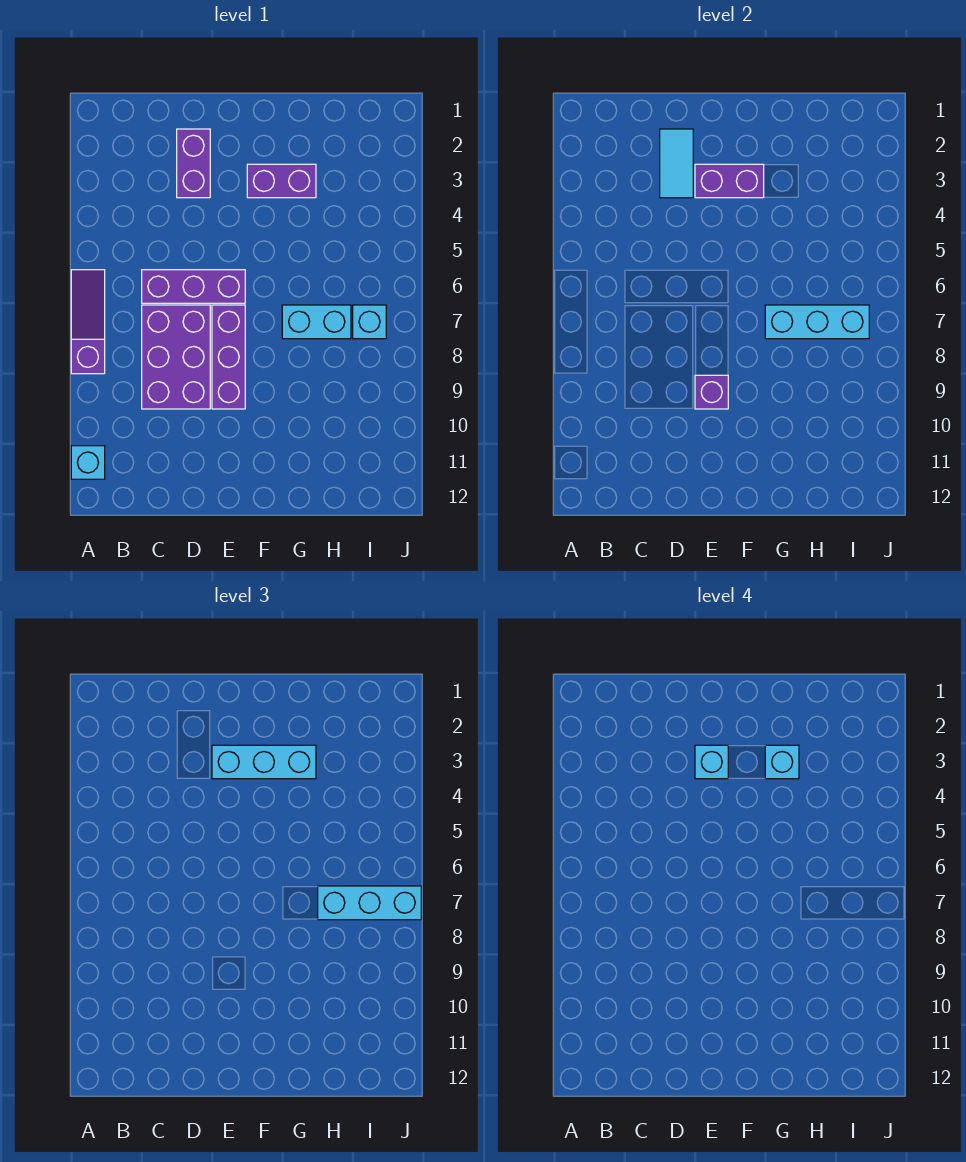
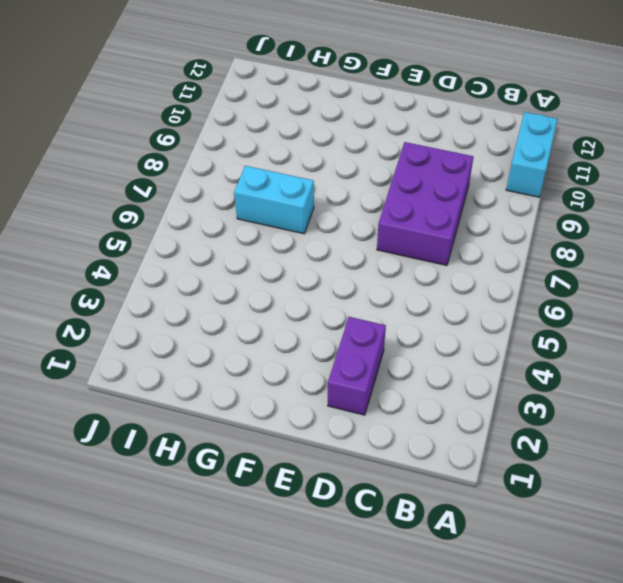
cyan brick A10:A11 level 1 -> cyan brick A11 level 1
none -> purple slope A6:A8 level 1 top 8
none -> purple brick C6:E6 level 1
none -> purple brick E7:E9 level 1

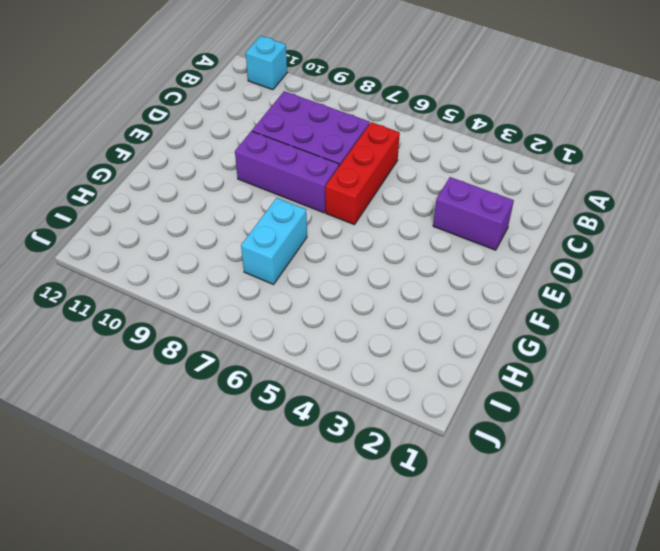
red brick C6:E6 level 1 -> purple brick C6:E6 level 1
none -> purple slope A6:A8 level 1 top 8
none -> purple brick F3:G3 level 1
none -> cyan brick I7 level 1

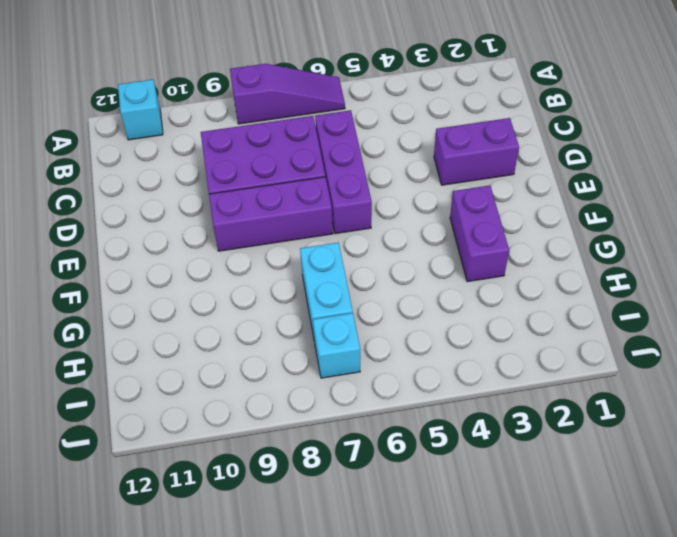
none -> cyan tile D2:D3 level 2
none -> purple brick E3:F3 level 2
none -> purple brick E9 level 2

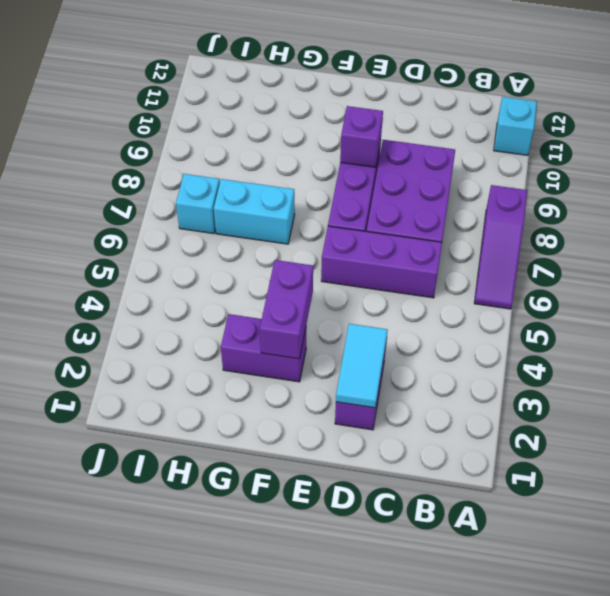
purple brick F3:F4 level 2 -> purple brick E3:F3 level 2
none -> cyan brick G7:I7 level 2
none -> cyan brick E3:G3 level 3
none -> cyan brick H7:J7 level 3

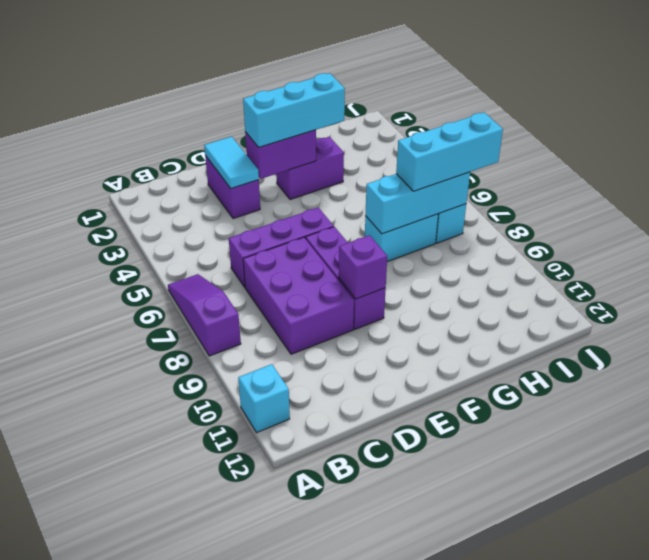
none -> cyan brick E3 level 4
none -> cyan brick G3 level 4

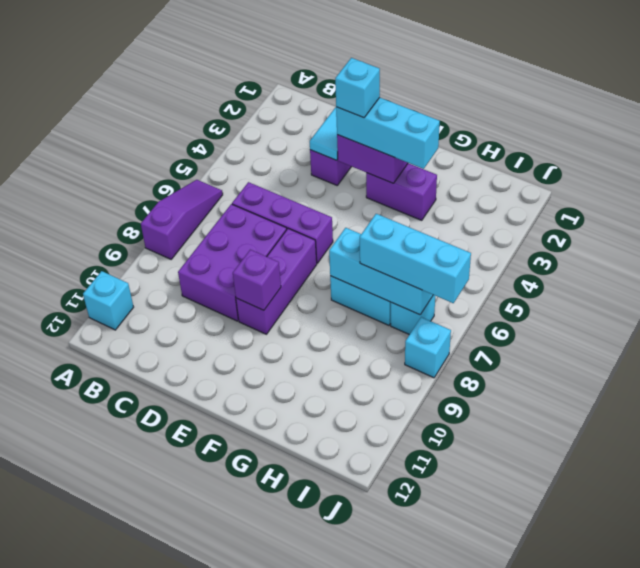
cyan brick J8 level 1 -> cyan brick G3 level 4

